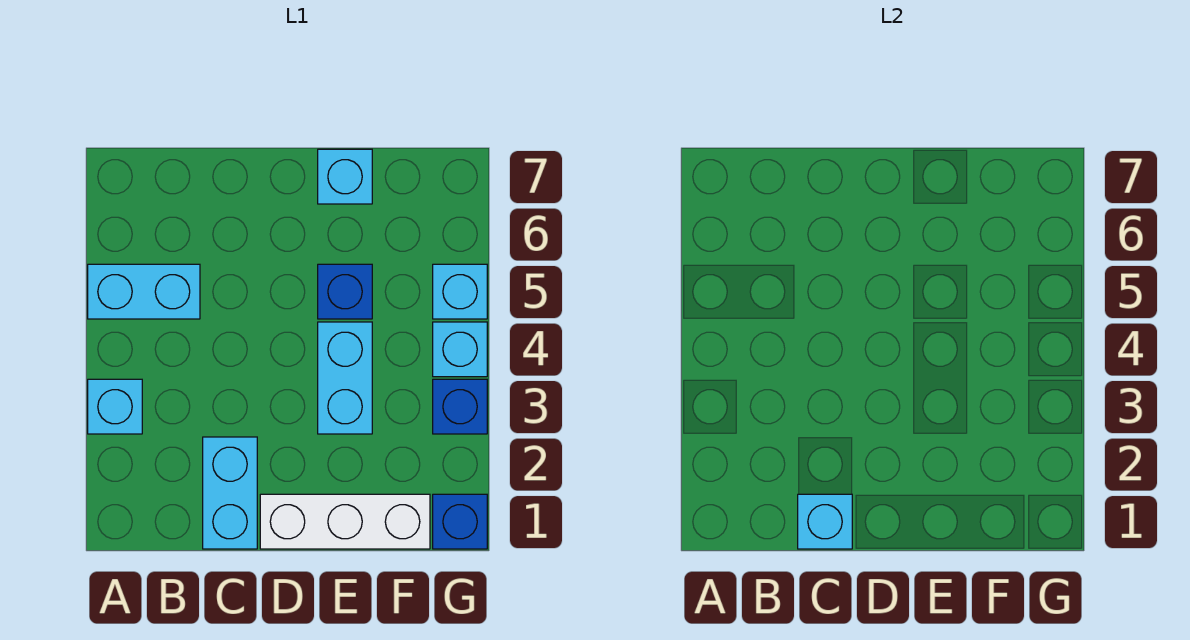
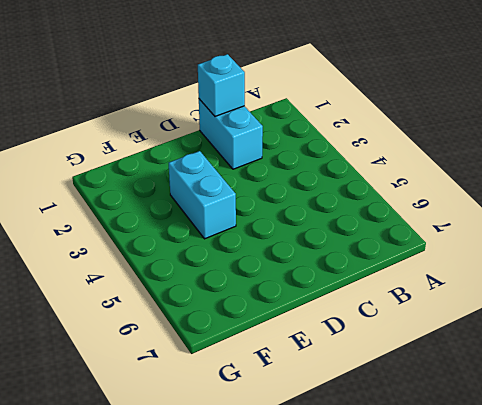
none -> cyan brick A3 level 1
none -> cyan brick A5:B5 level 1
none -> white brick D1:F1 level 1

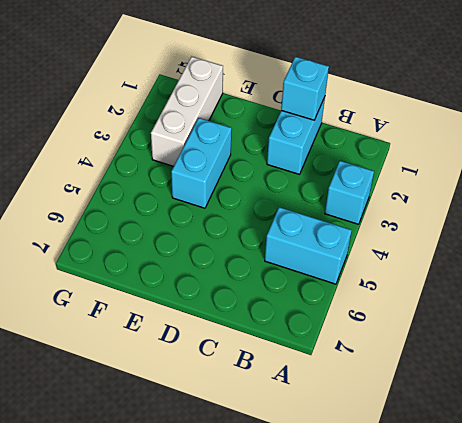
white brick F1:F3 level 1 -> white brick D1:F1 level 1
none -> blue brick E5 level 1
none -> cyan brick E7 level 1
none -> blue brick G1 level 1

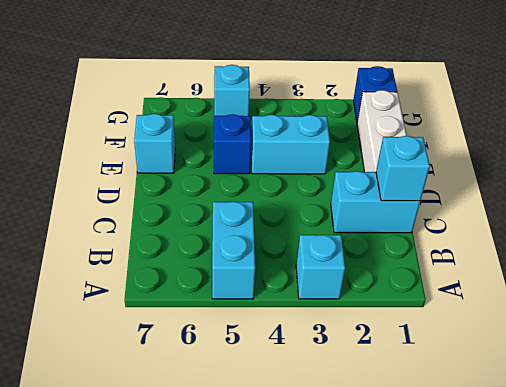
none -> blue brick G3 level 1
none -> cyan brick G4 level 1

